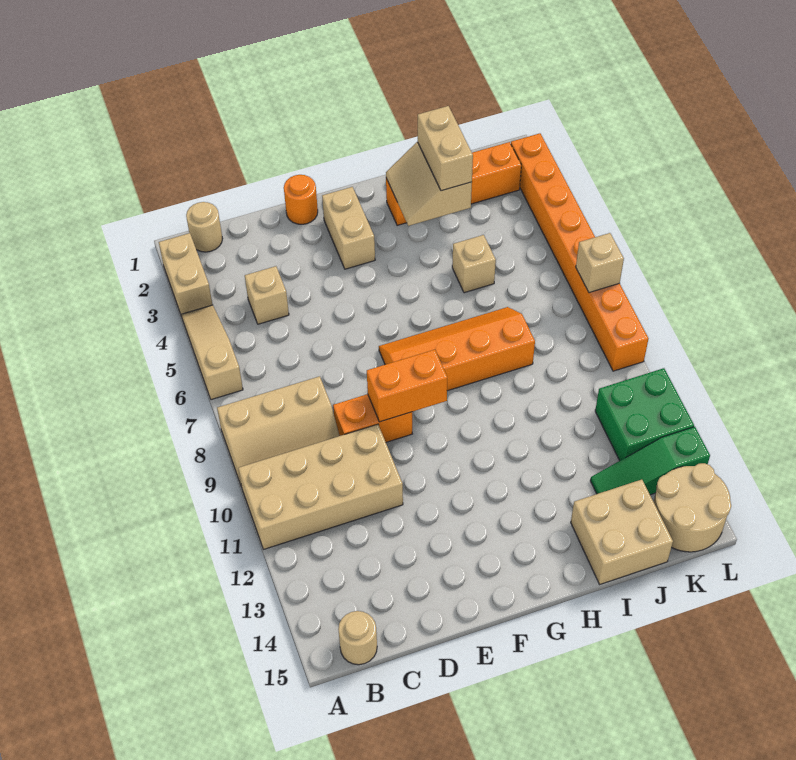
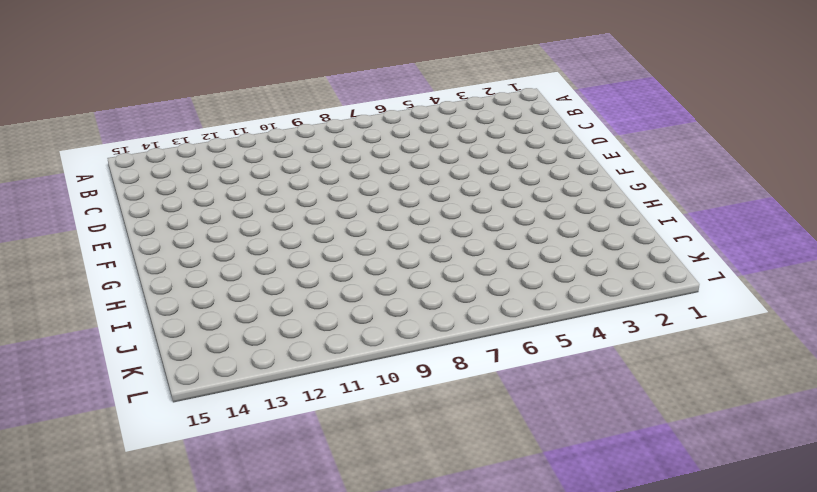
none -> tan brick A2:A3 level 1
none -> tan slope A4:A6 level 1 top 6
none -> tan slope A8:C9 level 1 top 8

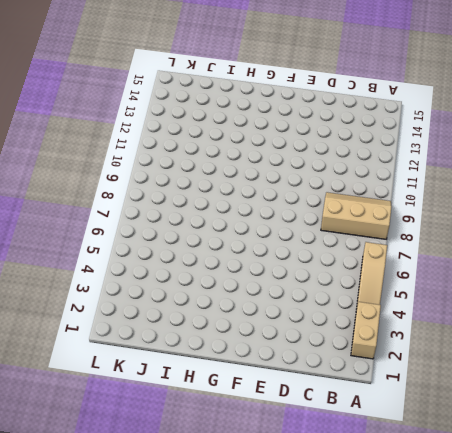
none -> tan brick A10:D11 level 1
none -> tan round brick B1 level 1
none -> tan round brick B15 level 1

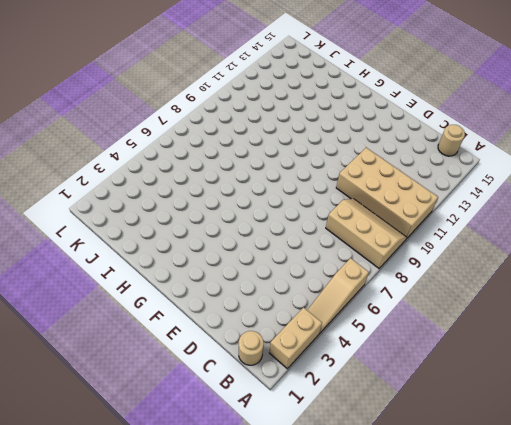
none -> tan brick C4 level 1
none -> orange brick D9:E9 level 1
none -> orange round brick E1 level 1

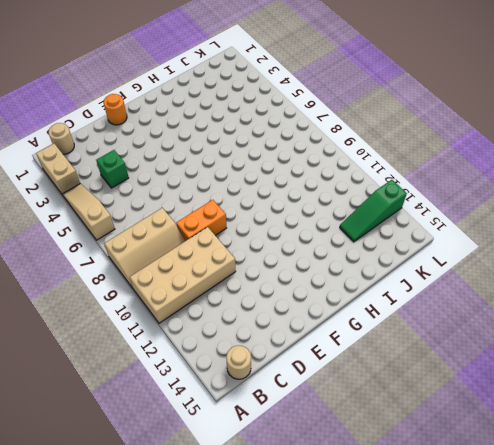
green brick C4 level 1 -> tan brick C4 level 1
none -> tan brick F2:F3 level 1
none -> orange slope F7:I8 level 1 top 8
none -> orange brick H2:K2 level 1

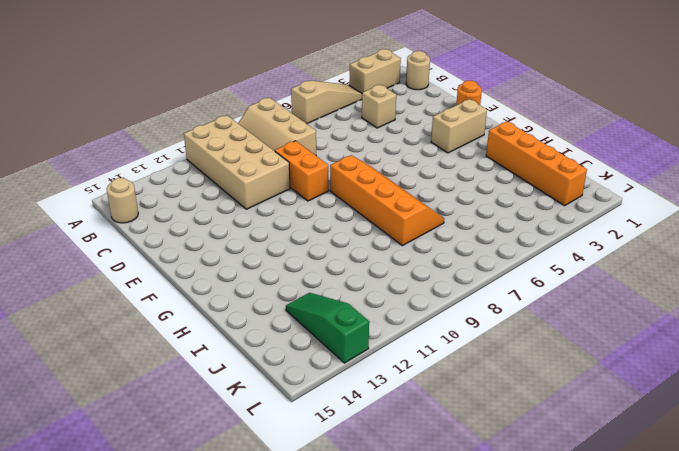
none -> tan brick I5 level 1
none -> tan brick I14:J15 level 1
none -> green brick K11:L12 level 1

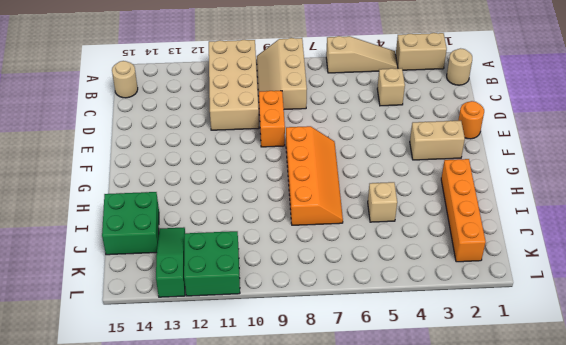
green brick I14:J15 level 1 -> tan brick I14:J15 level 1
none -> tan round brick K14:L15 level 1
none -> orange brick L2:L9 level 1
none -> orange brick E9:F9 level 2

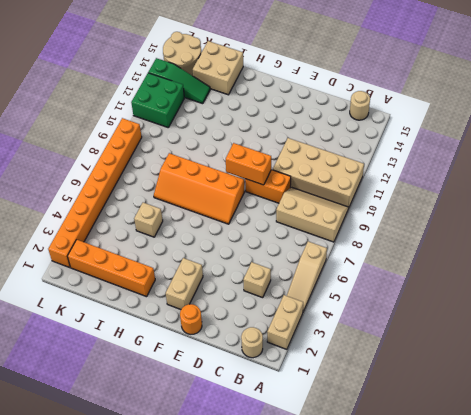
none -> tan slope H2:I3 level 2 top I
none -> tan brick L7 level 2
none -> tan brick I2:I3 level 3

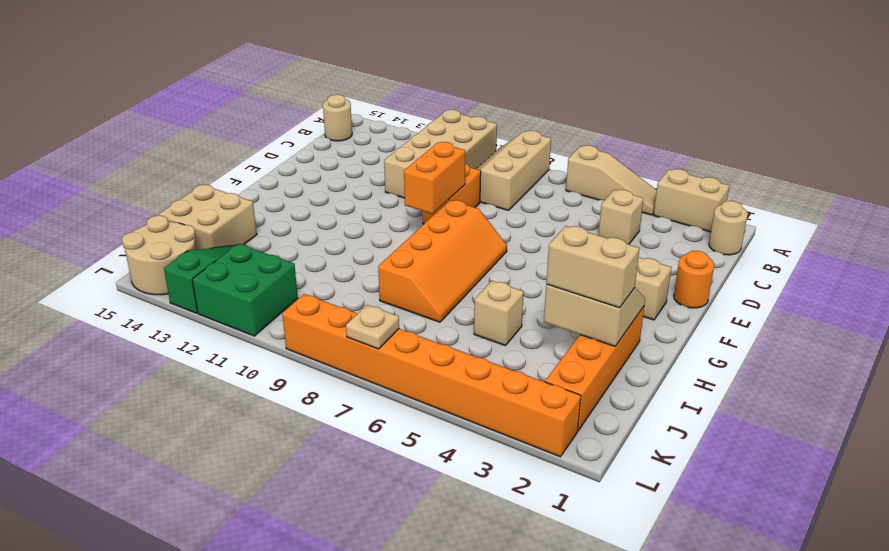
tan plate L7 level 2 -> tan brick L7 level 2

